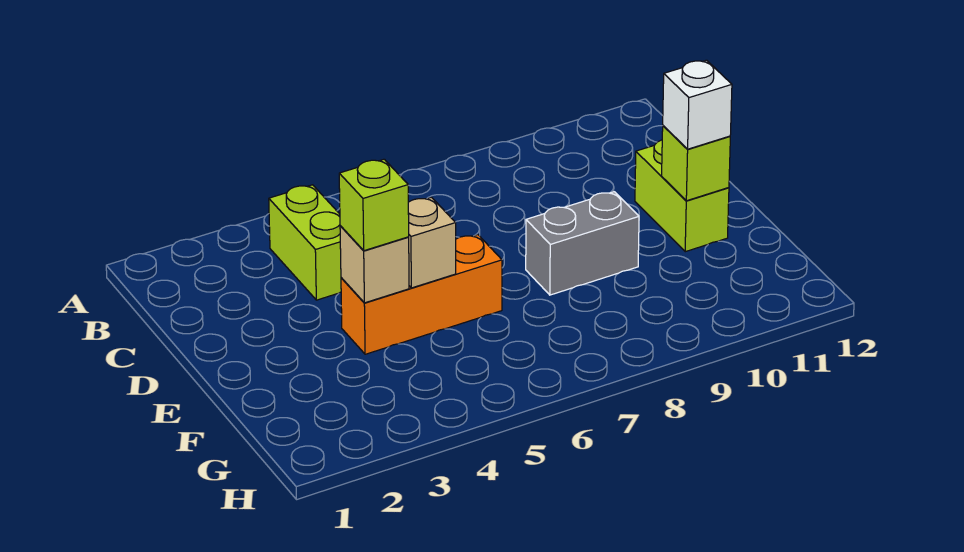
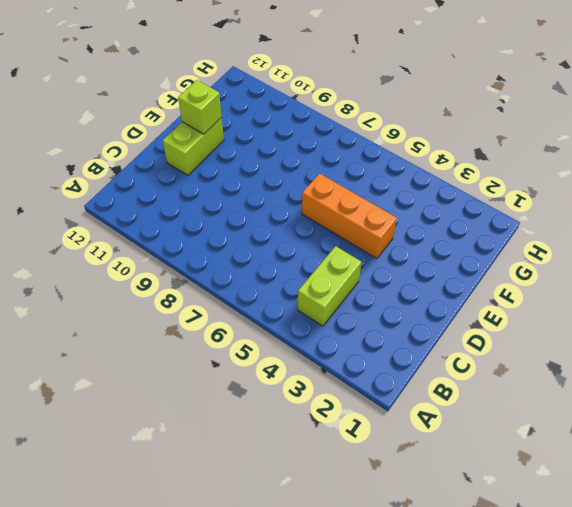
none -> grey brick E8:E9 level 1
none -> tan brick E4 level 2

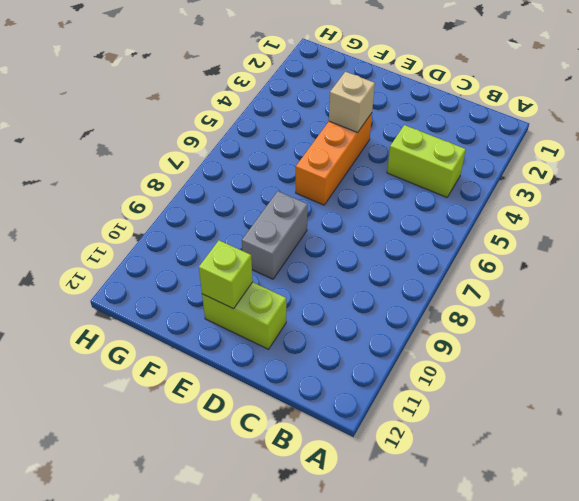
none -> tan brick E5 level 2
none -> lime brick E4 level 3

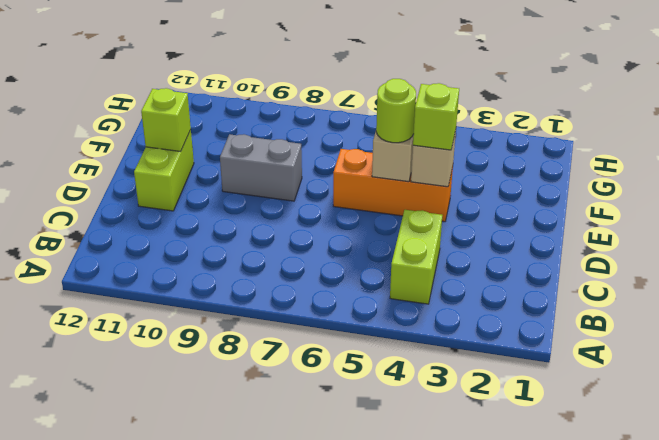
lime round brick E5 level 3 -> none
none -> white brick E11 level 3

